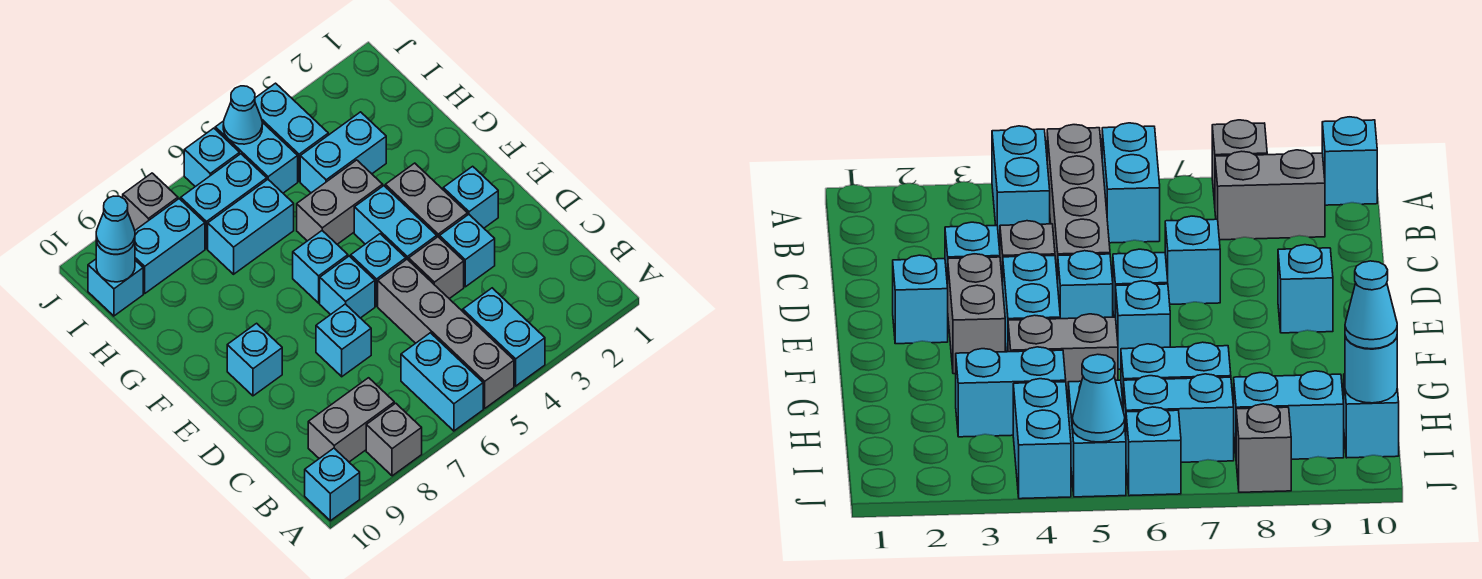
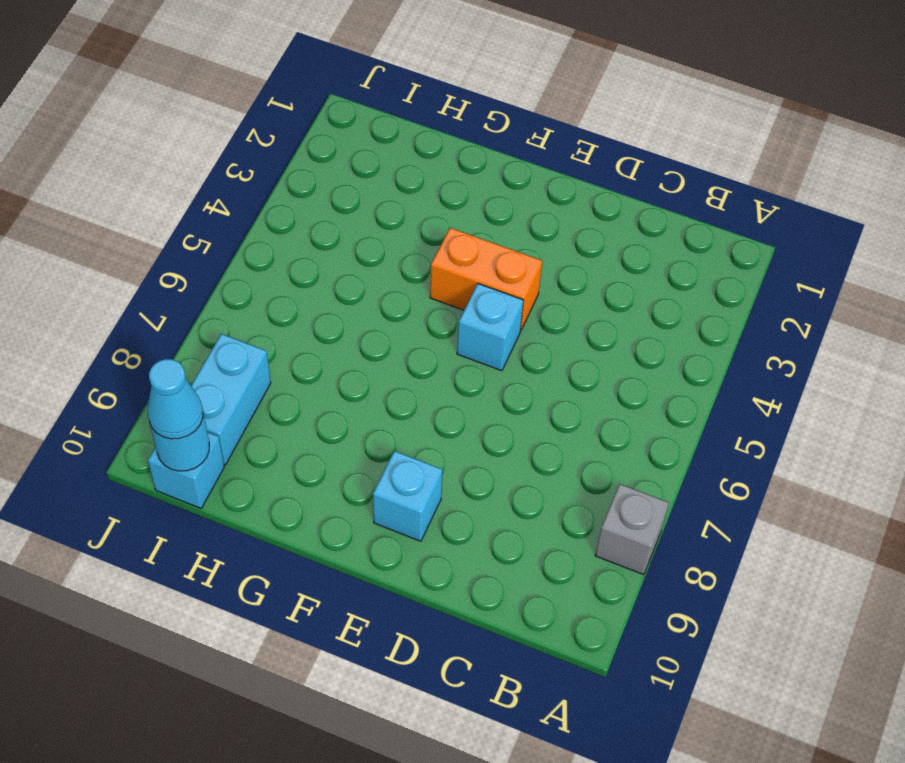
orange brick E4:F4 level 1 -> cyan brick E4:F4 level 1
none -> cyan brick A4:B4 level 1
none -> grey brick A5:D5 level 1
none -> cyan brick A6:B6 level 1

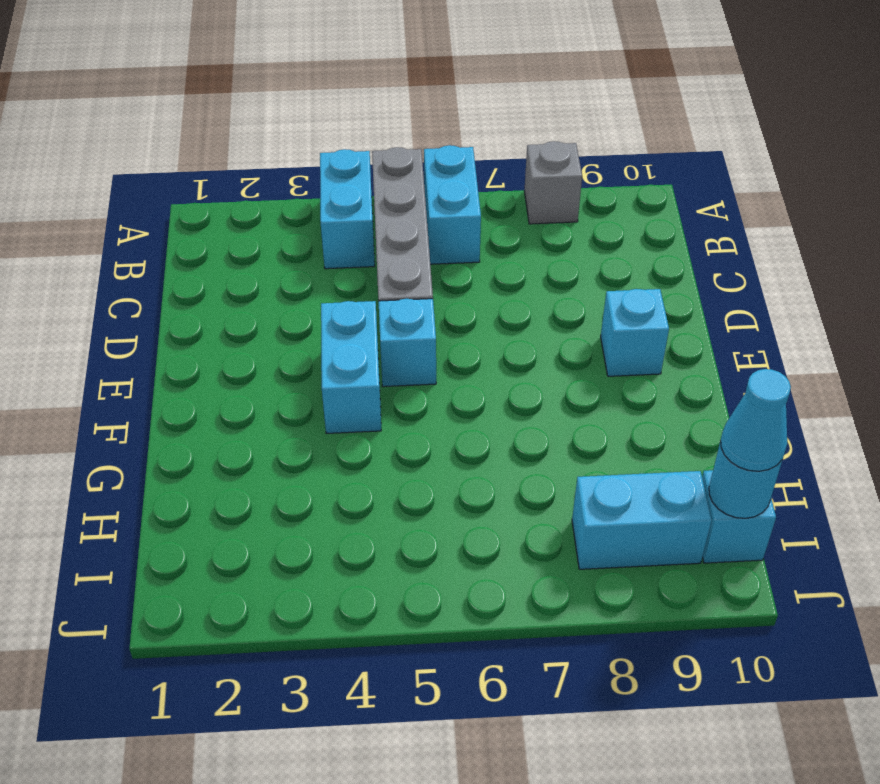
none -> cyan brick A10 level 1
none -> grey brick B8:B9 level 1
none -> cyan brick D3 level 1

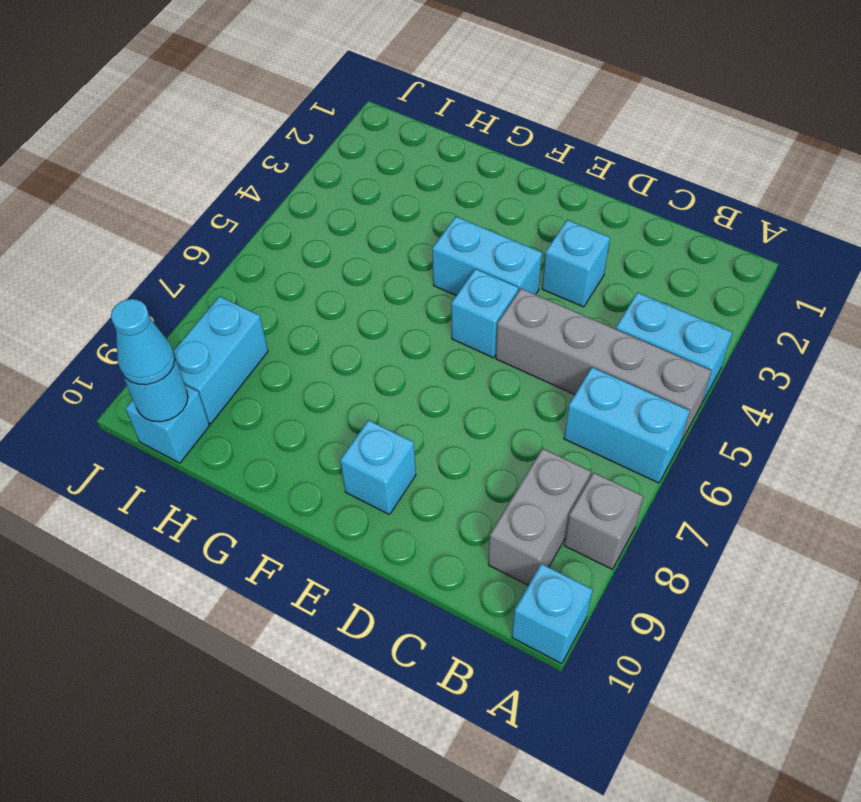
none -> grey brick D4 level 1
none -> cyan brick D7 level 1
none -> cyan brick E2 level 1

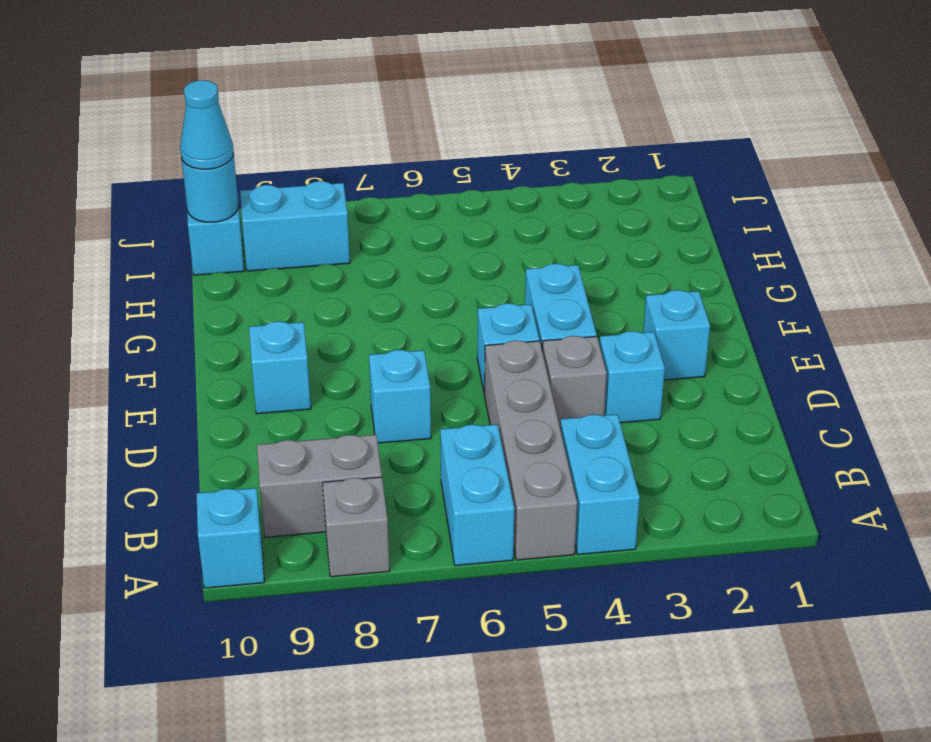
none -> grey brick E3:F3 level 1
none -> cyan brick E6 level 1
none -> cyan brick F6 level 1

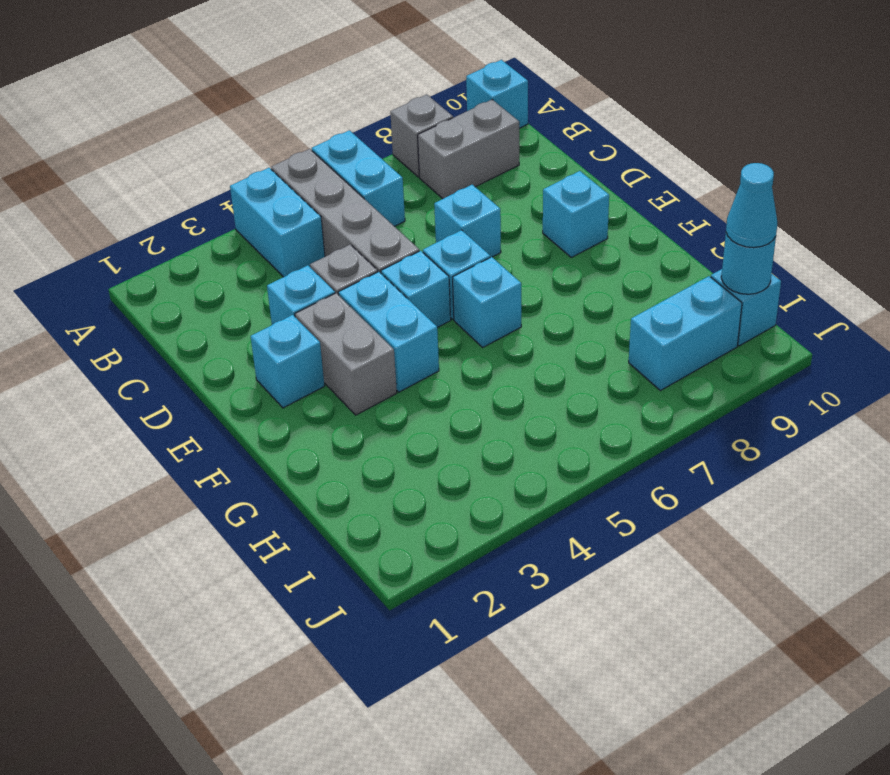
none -> grey brick G4:G5 level 1
none -> cyan brick H3:H4 level 1
none -> cyan brick H6:H7 level 1

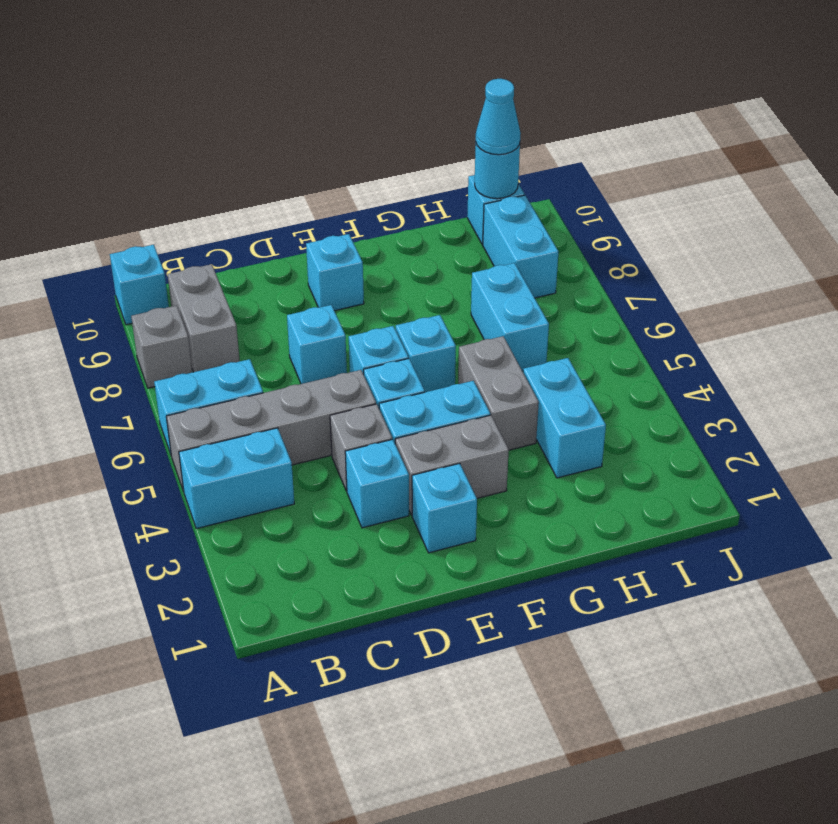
none -> cyan brick I4:J4 level 1
none -> cyan brick I5:J5 level 1
none -> cyan brick I6:I7 level 1

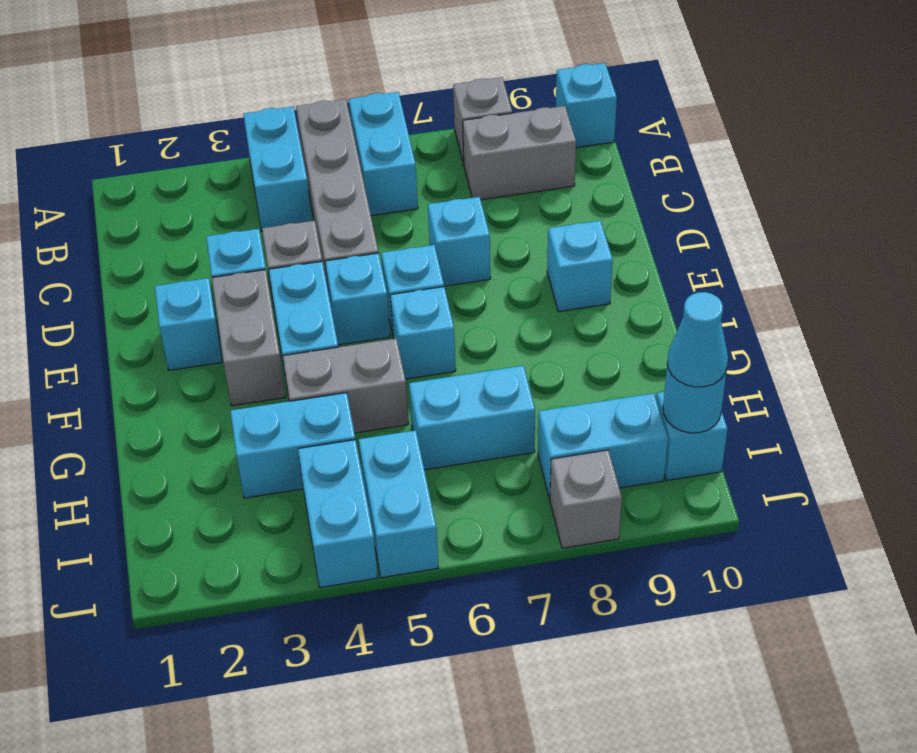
none -> cyan brick I6:I7 level 1
none -> cyan brick J6 level 1
none -> cyan cone J5 level 2

